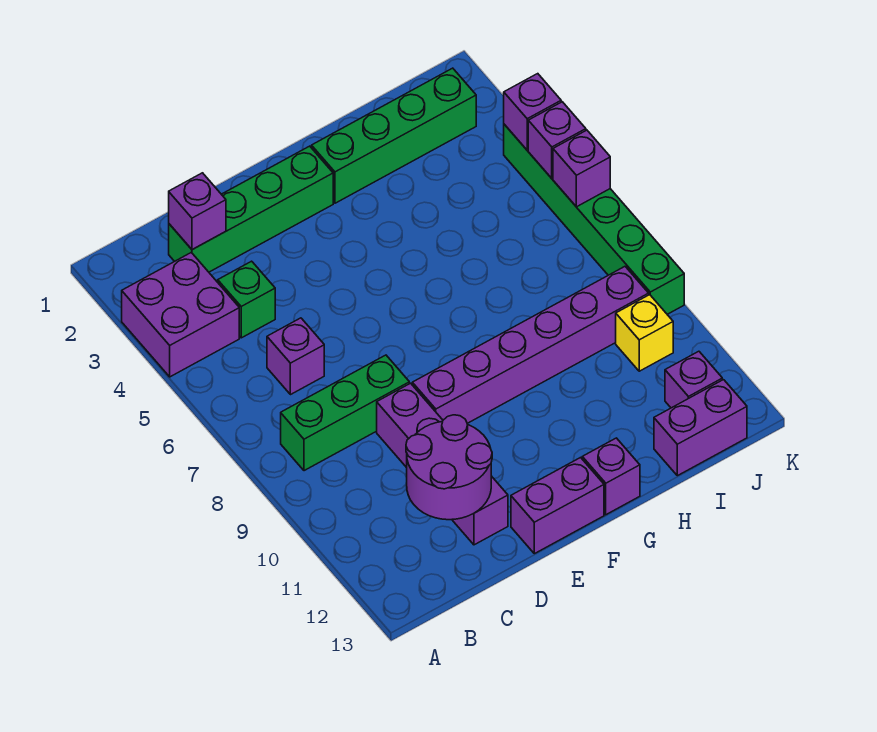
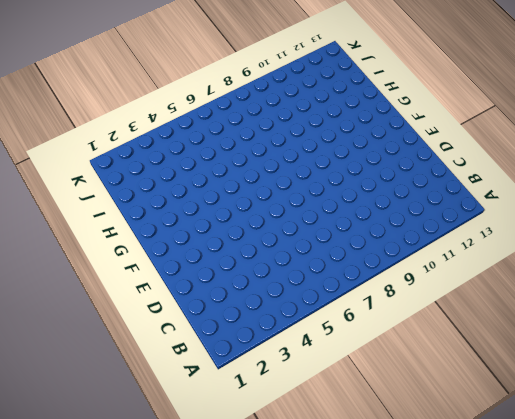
none -> purple brick A3:B4 level 1
none -> green brick B8:D8 level 1
none -> green brick C2:F2 level 1

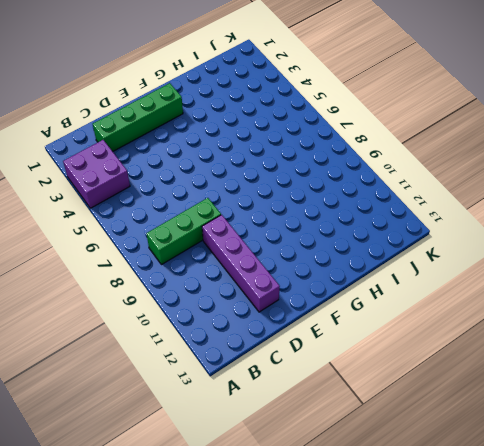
none -> green brick C4 level 1
none -> purple brick C6 level 1
none -> purple brick E9:J9 level 1

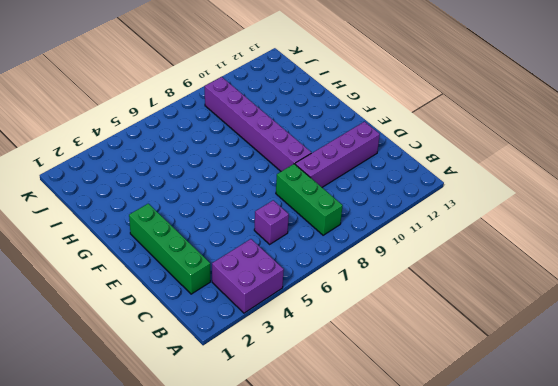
none -> green brick C4 level 1
none -> purple brick E13:F13 level 1
none -> green brick G2:J2 level 1

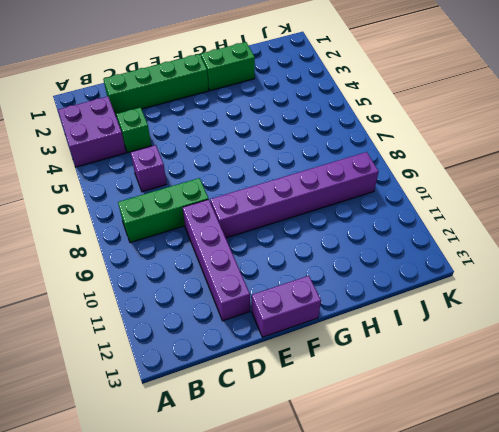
green brick G2:H2 level 1 -> green brick G2:J2 level 1
none -> purple brick G13 level 1
none -> purple brick I13:J13 level 1
none -> yellow brick J10 level 1

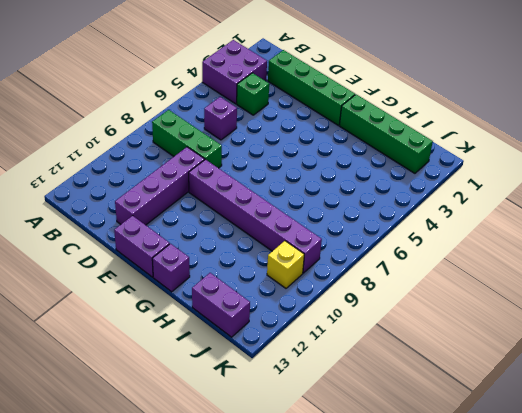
none -> purple brick J12 level 1
none -> green brick K4:K9 level 1
none -> purple brick C2 level 2

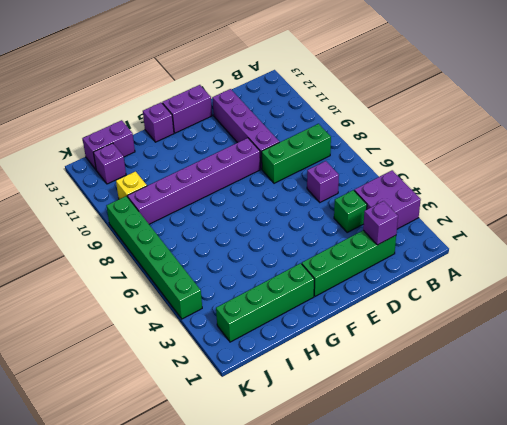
none -> purple round brick C11:D12 level 2
none -> purple brick K4 level 2
none -> purple brick K5 level 2

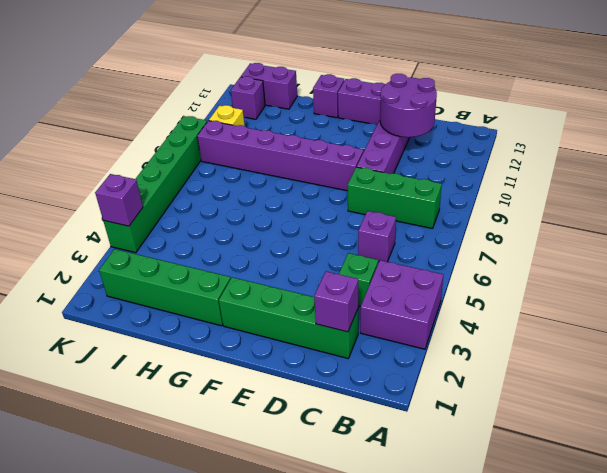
none -> purple brick K5 level 2
none -> purple brick K6 level 2

